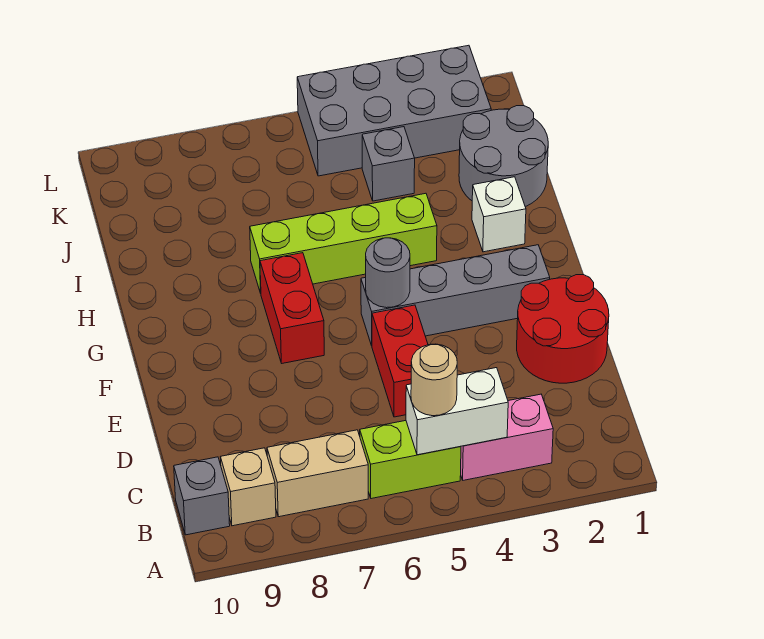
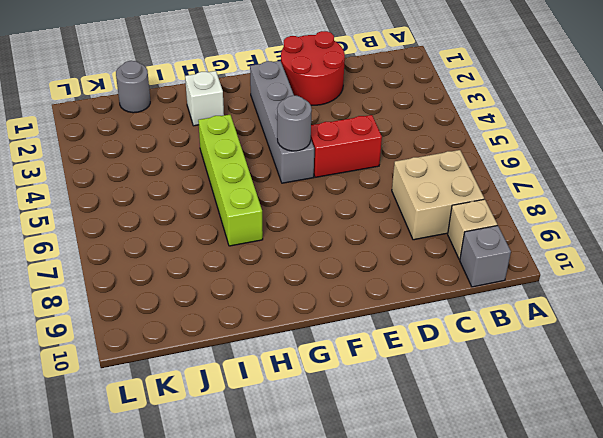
tan brick B7:C8 level 1 -> tan brick B7:B8 level 1
grey round brick J1 level 1 -> grey round brick I1:J2 level 1
none -> pink brick B3:B4 level 1
none -> lime brick B5:B6 level 1
none -> red brick F7:G7 level 1

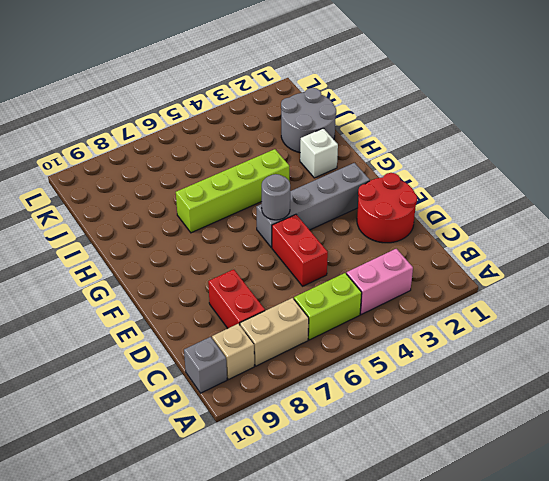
red brick C8:D8 level 1 -> red brick F7:G7 level 1
none -> grey brick J4 level 1
none -> grey brick K2:L5 level 1
none -> white brick B4:B5 level 2

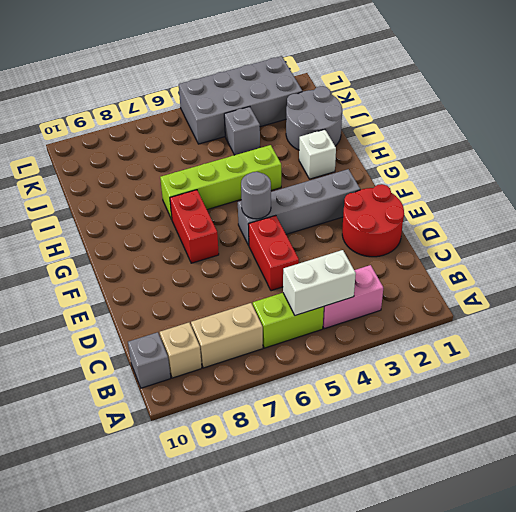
none -> tan round brick B5 level 3

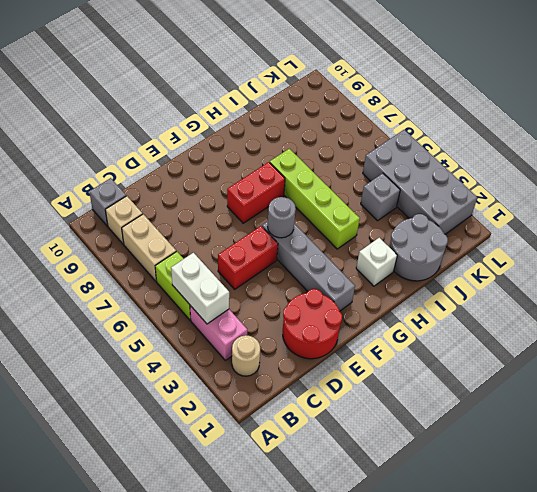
tan round brick B2 level 1 -> tan round brick B5 level 3

